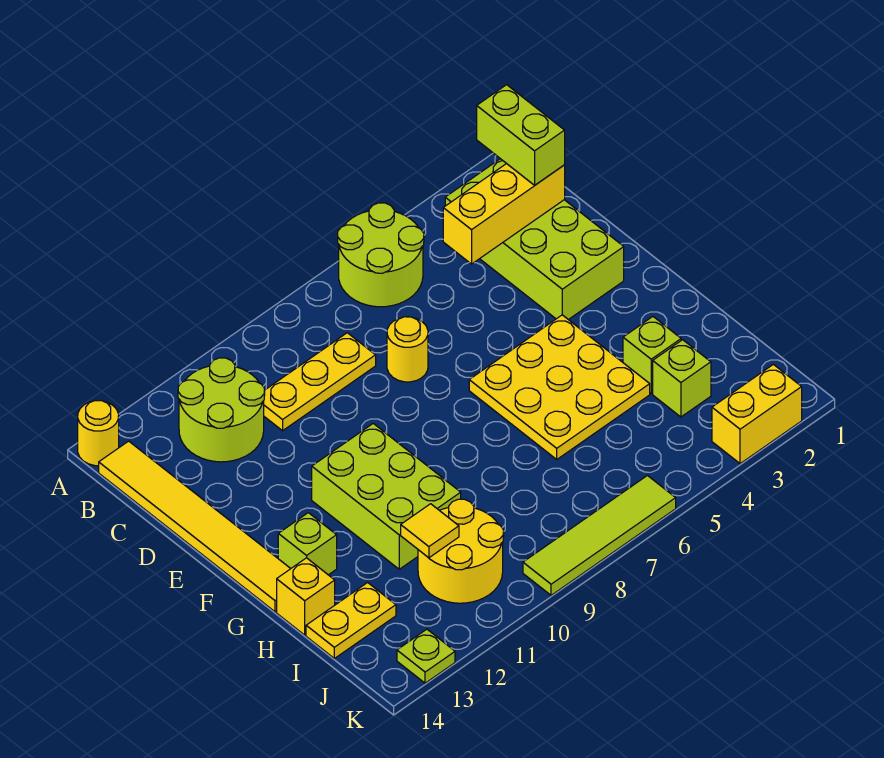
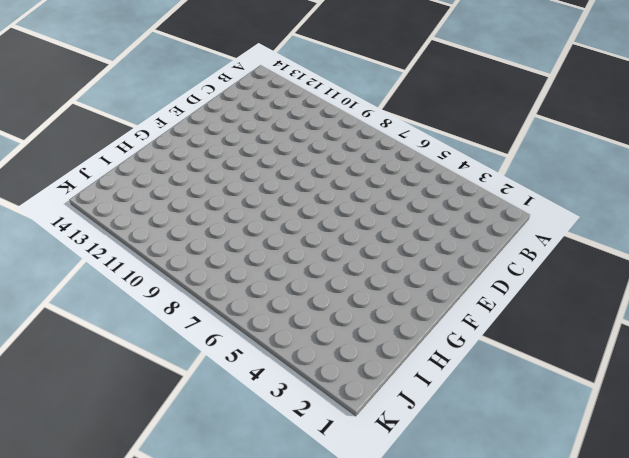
none -> lime round brick A5:B6 level 1
none -> yellow round brick A14 level 1
none -> lime brick B2:E3 level 1

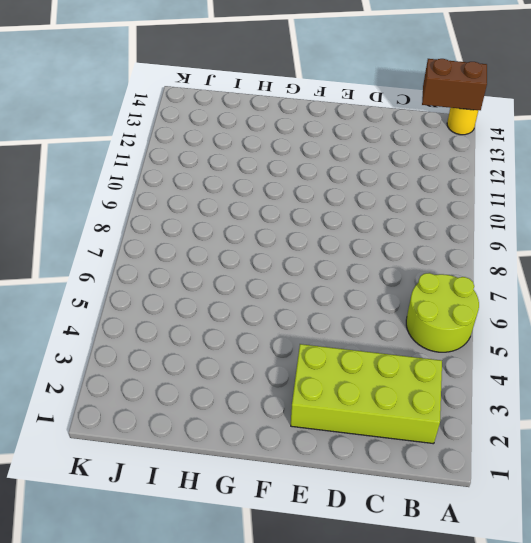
brown brick A14:B14 level 2 -> none
none -> lime round brick B11:C12 level 1
none -> yellow tile B14:G14 level 1
none -> yellow plate C8:C10 level 1

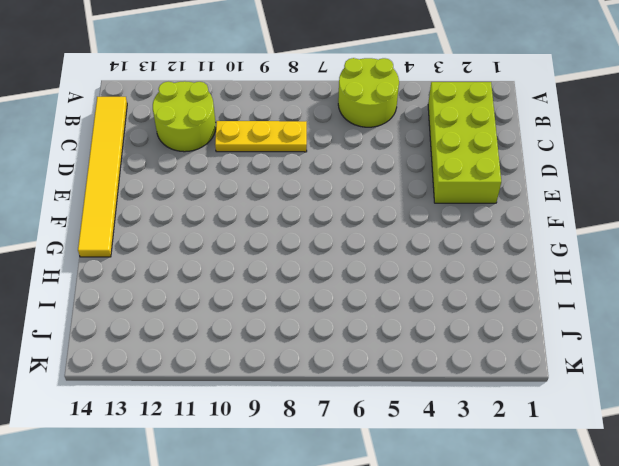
none -> yellow round brick A14 level 1
none -> yellow round brick D7 level 1
none -> yellow plate F4:H6 level 1

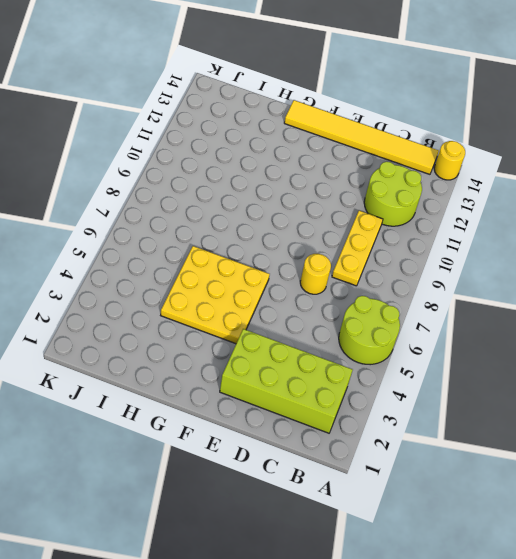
none -> lime brick F10:H11 level 1
none -> lime brick G13 level 1
none -> lime brick H3 level 1

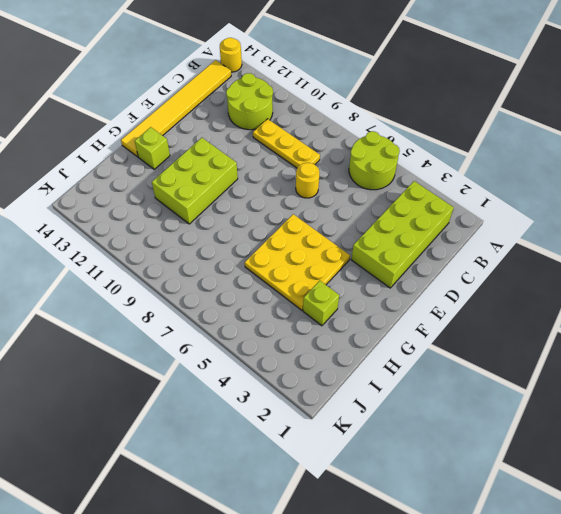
none -> yellow brick H14 level 1
none -> lime brick I3 level 1
none -> yellow round brick I10:J11 level 1

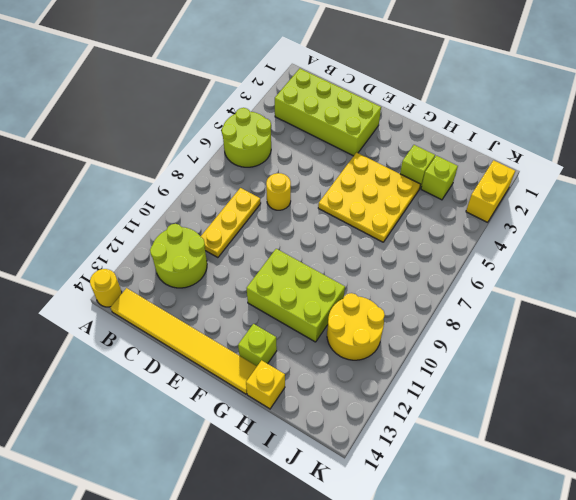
none -> yellow plate I13:I14 level 1
none -> lime tile K6:K9 level 1
none -> lime plate K13 level 1

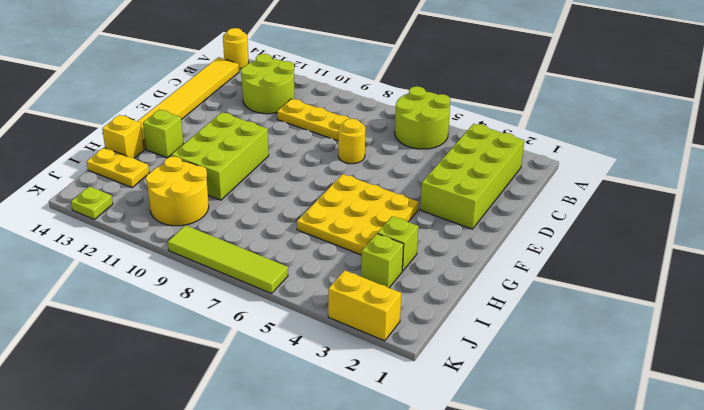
none -> yellow brick C2:C4 level 2
none -> yellow tile I11 level 2
none -> lime brick B2:C2 level 3

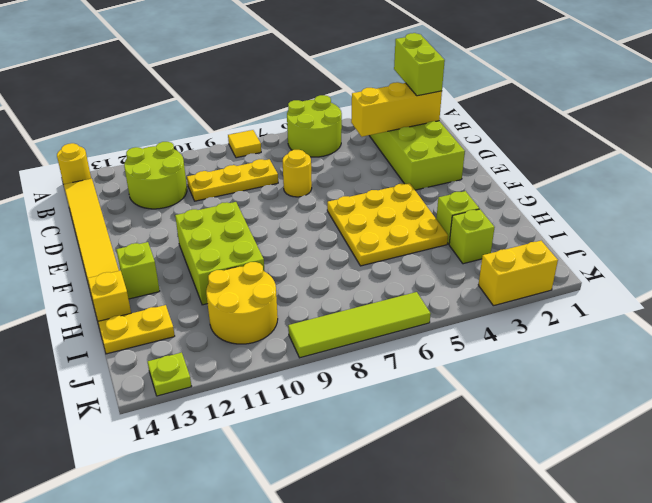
yellow tile A8 level 1 -> yellow tile I11 level 2

